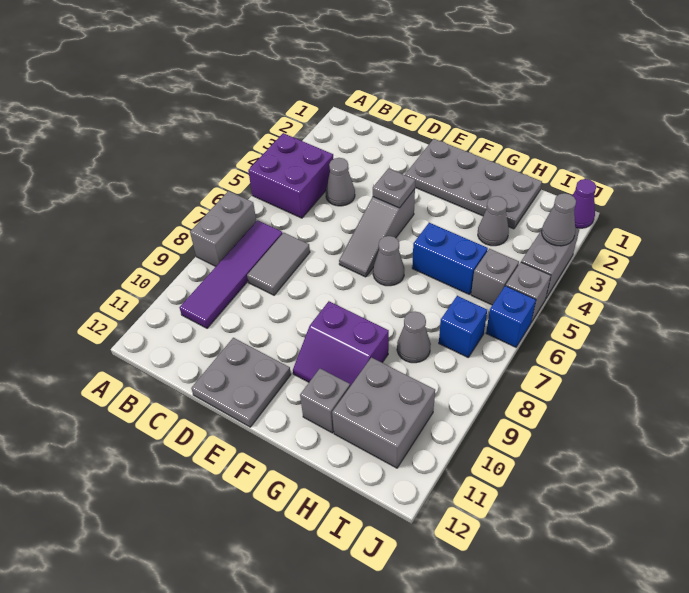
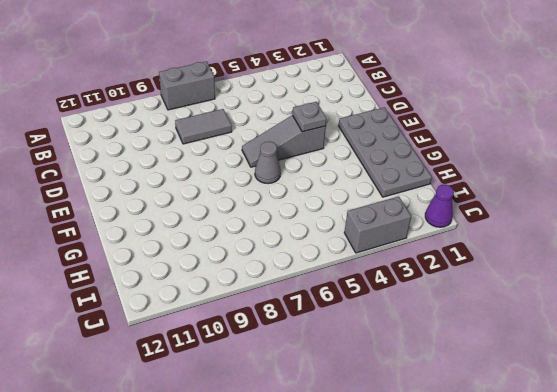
none -> purple brick A4:B5 level 1
none -> purple tile B7:B10 level 1
none -> grey cone C4 level 1

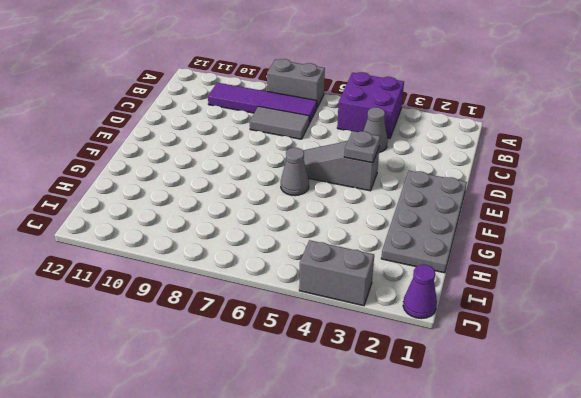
none -> grey plate D11:E12 level 1
none -> purple slope F9:G10 level 1 top 9
none -> blue brick G5:H5 level 1

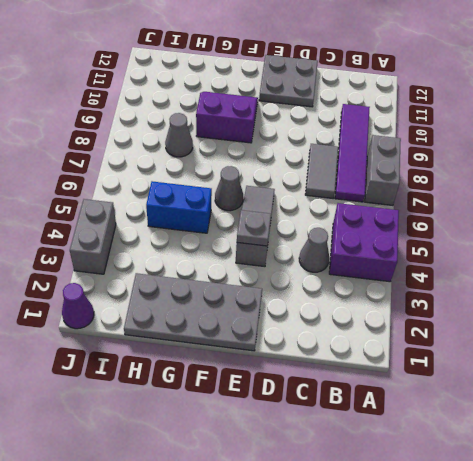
none -> grey brick G11 level 1
none -> grey cone H3 level 1
none -> grey brick H10:I11 level 1

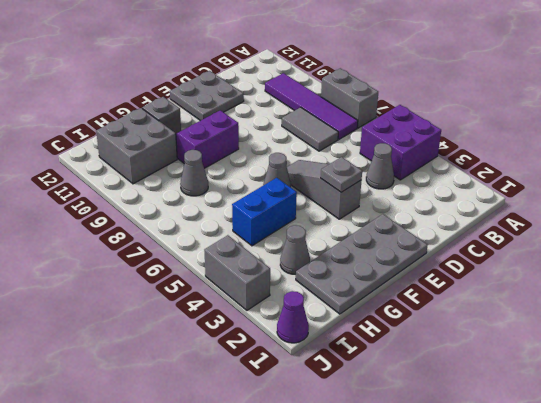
none -> grey brick I5 level 1
none -> blue brick I7 level 1
none -> grey brick J5 level 1

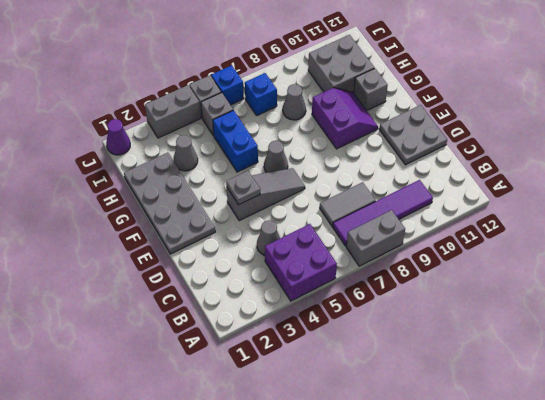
none -> grey cone J3 level 2

